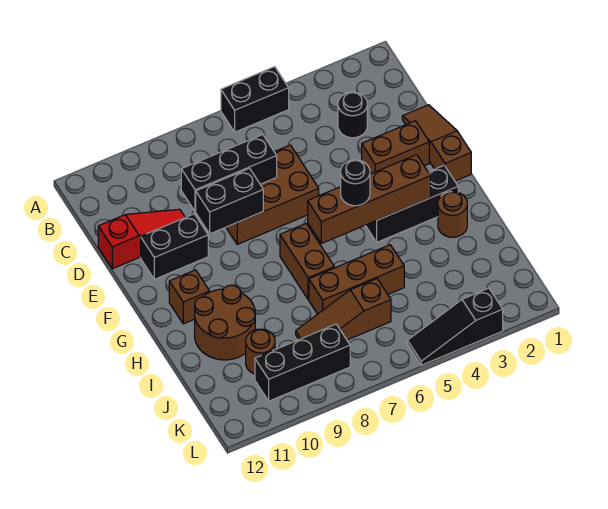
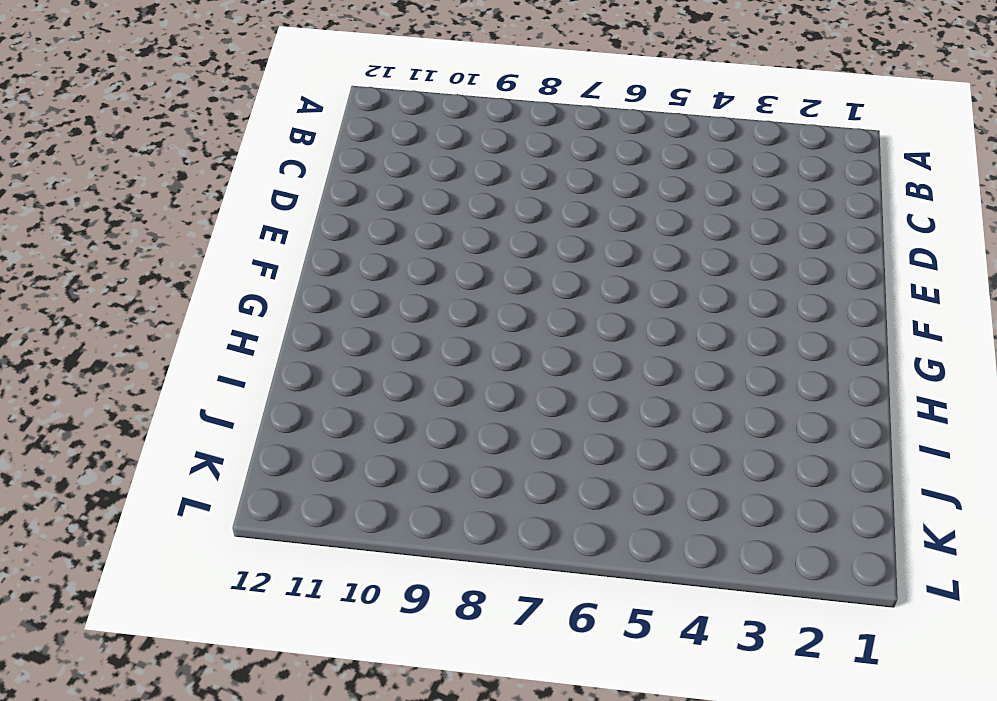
none -> black brick A5:A6 level 1
none -> black round brick C3 level 1
none -> brown slope D1:F1 level 1 top F

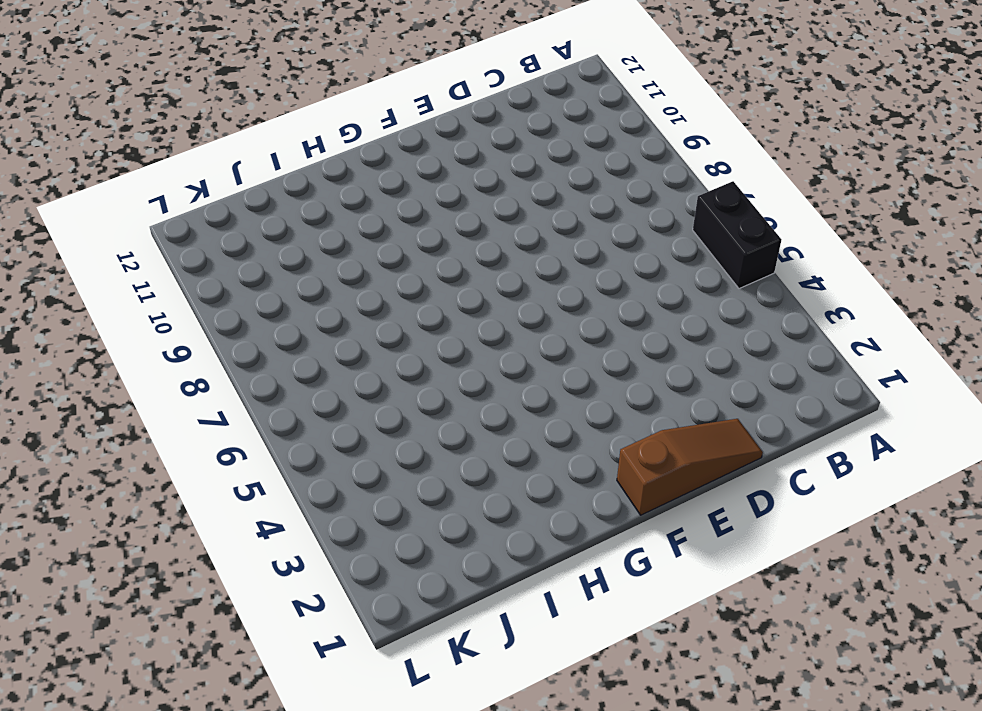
none -> black round brick C3 level 1
none -> brown brick D6:E8 level 1
none -> red slope D10:D12 level 1 top 12

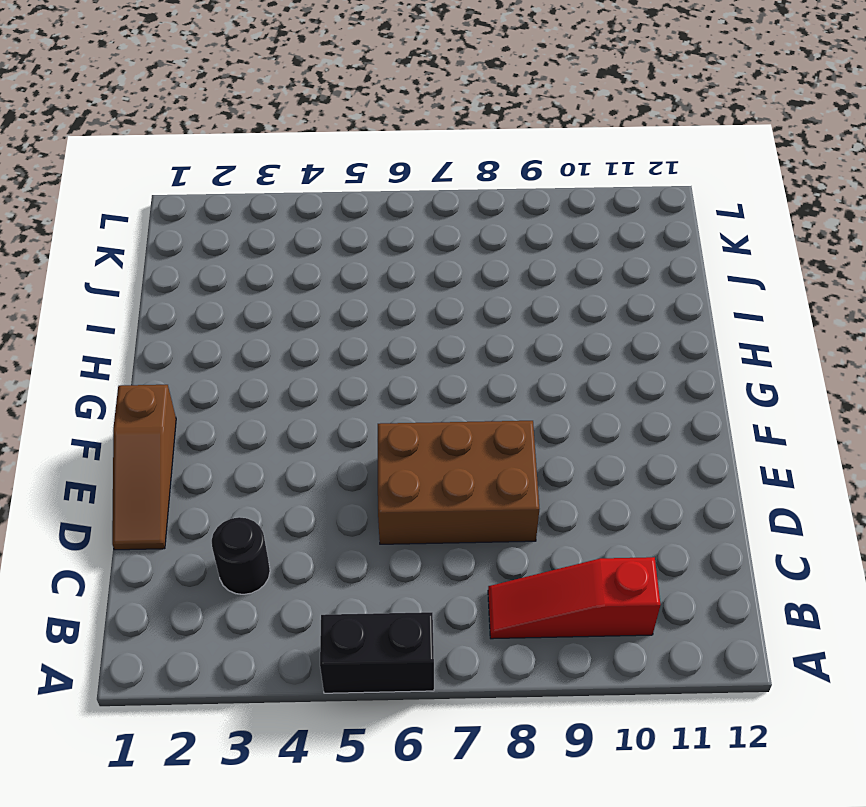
red slope B8:B10 level 1 top 10 -> red slope D10:D12 level 1 top 12
none -> brown brick E2:E3 level 1
none -> black brick E10:E11 level 1
none -> black brick G2:G4 level 1

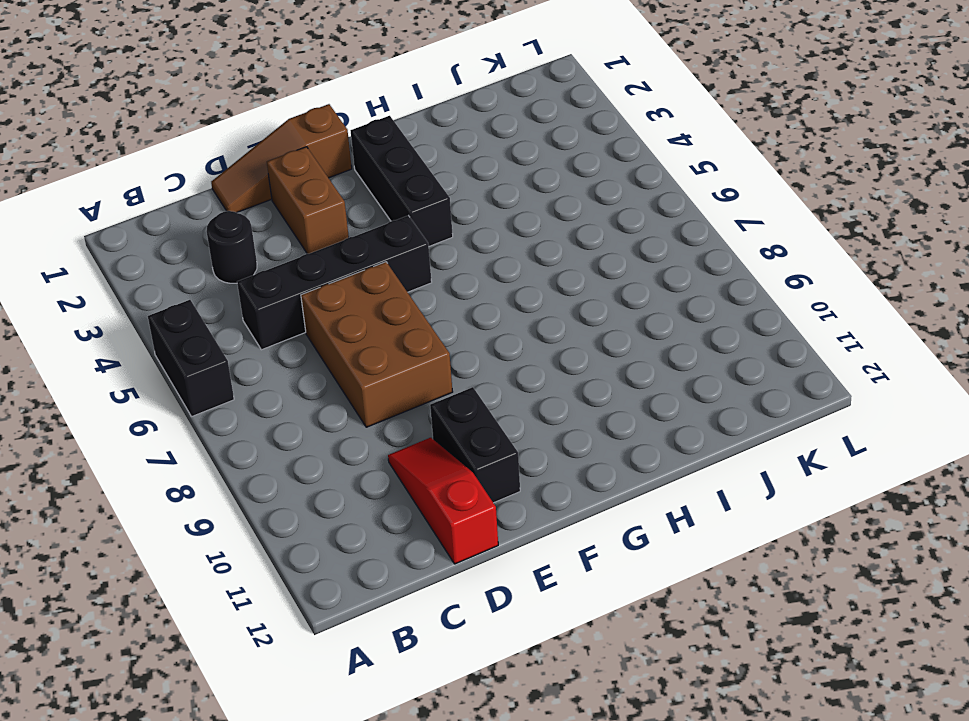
black brick C5:F5 level 1 -> none
none -> brown brick G7:H7 level 1
none -> brown brick G11 level 1
none -> brown round brick H2 level 1

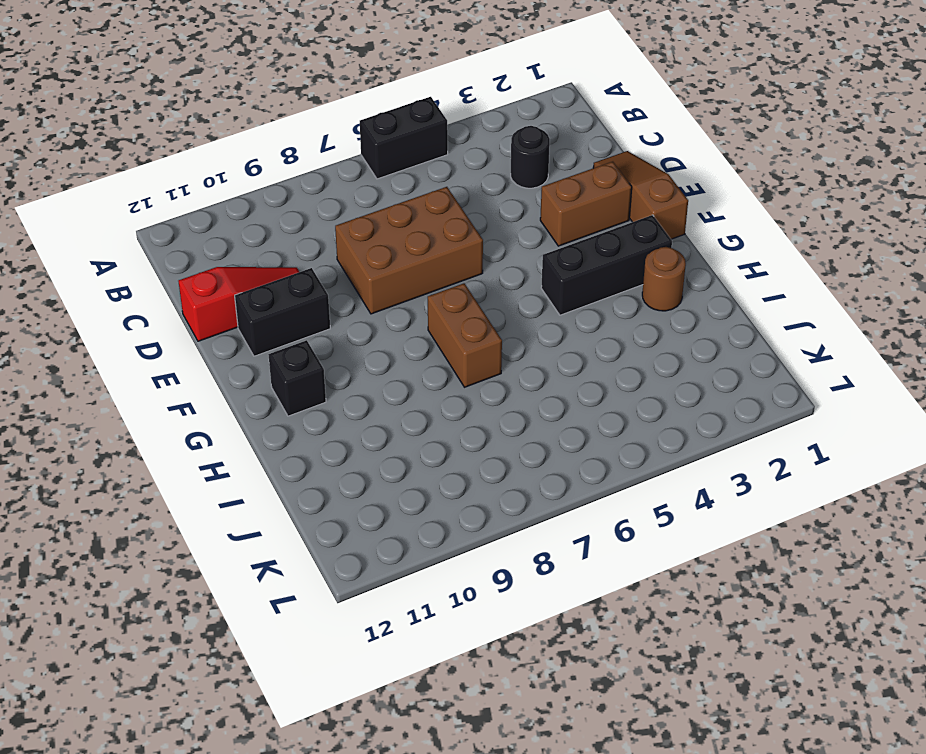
black brick G11 level 1 -> brown brick G11 level 1
none -> brown round brick H10:I11 level 1
none -> brown brick I5:I7 level 1
none -> brown slope J6:J8 level 1 top 6

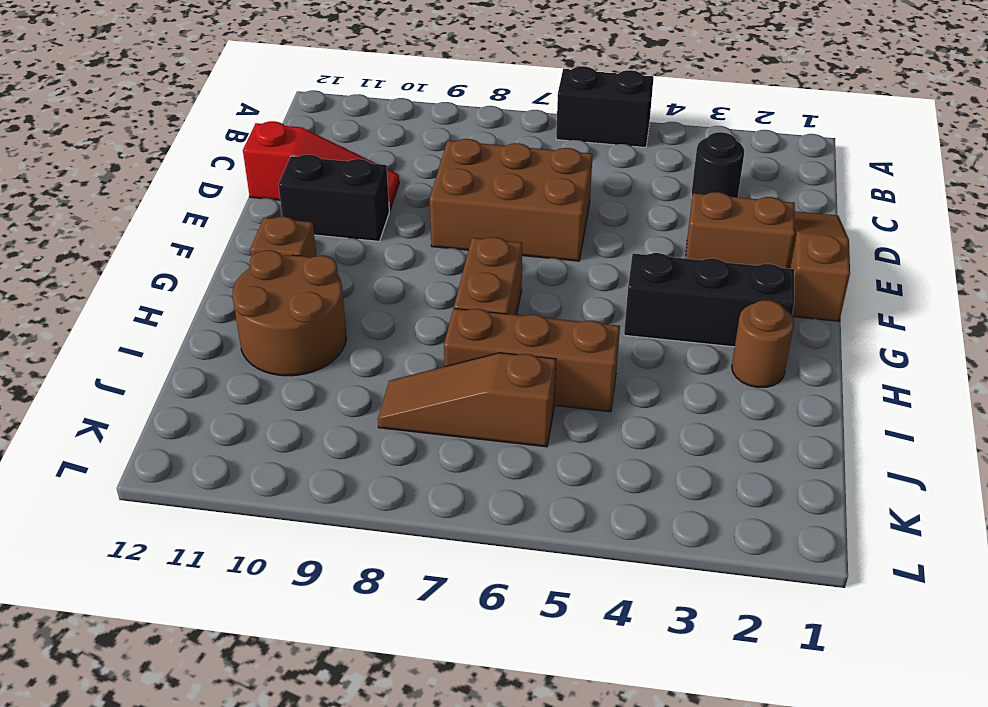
none -> brown round brick J10 level 1
none -> black brick K8:K10 level 1
none -> black slope L3:L5 level 1 top 3

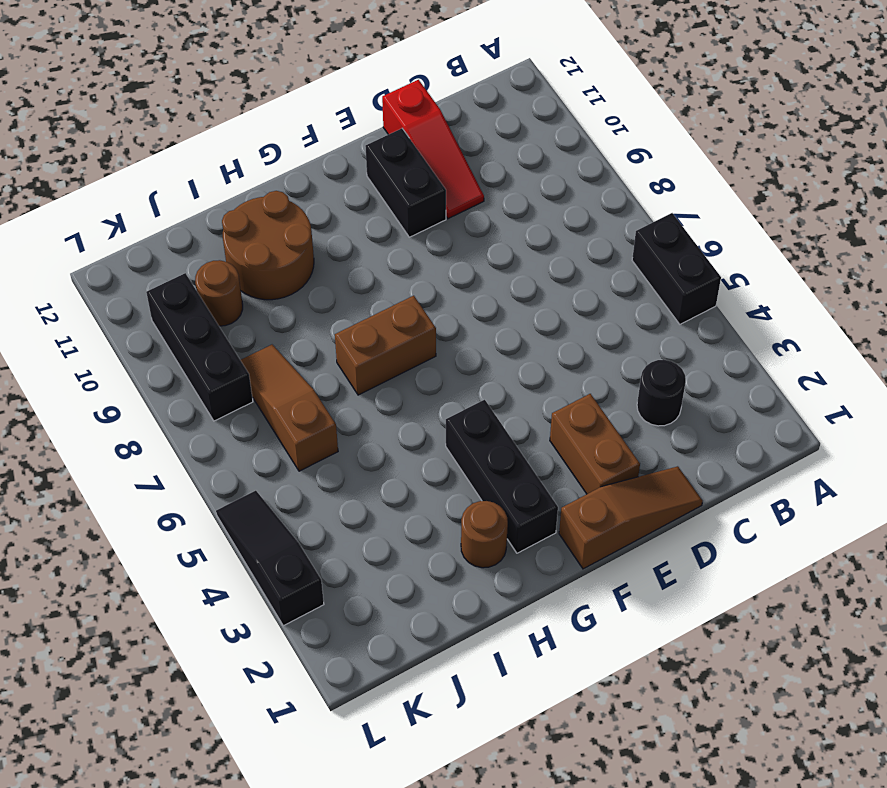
none -> brown brick D6:E8 level 1
none -> brown brick G11 level 1
none -> brown brick I5:I7 level 1

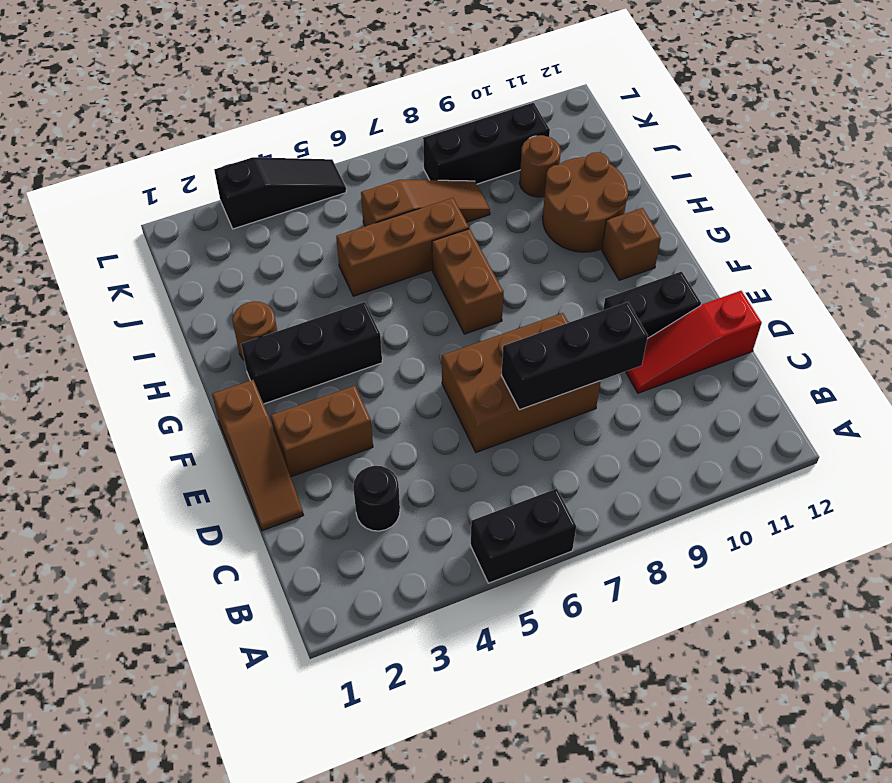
none -> black brick E8:E9 level 2
none -> brown brick G3:G6 level 2
none -> black round brick G5 level 3

